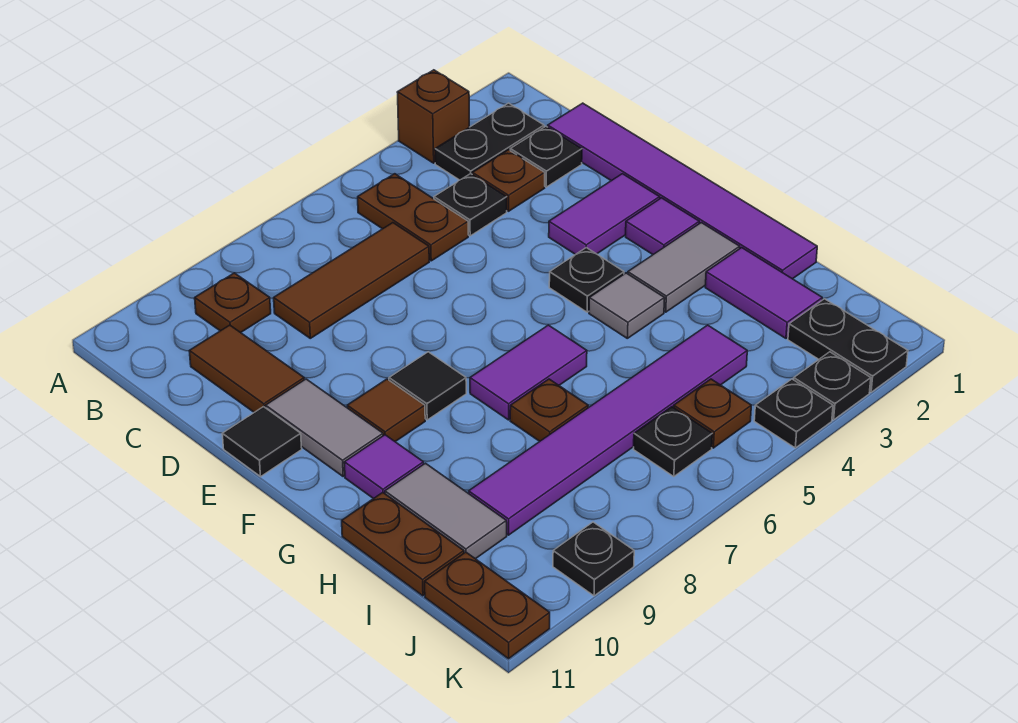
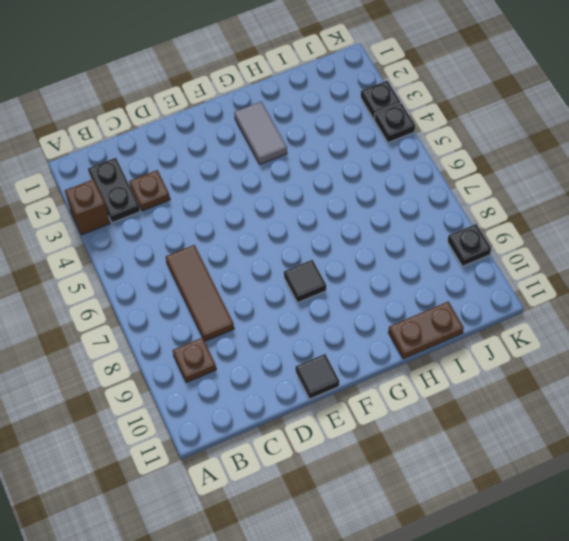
none -> brown plate B5:C5 level 1
none -> purple tile C1:H1 level 1
none -> black plate C2 level 1
none -> black plate C4 level 1

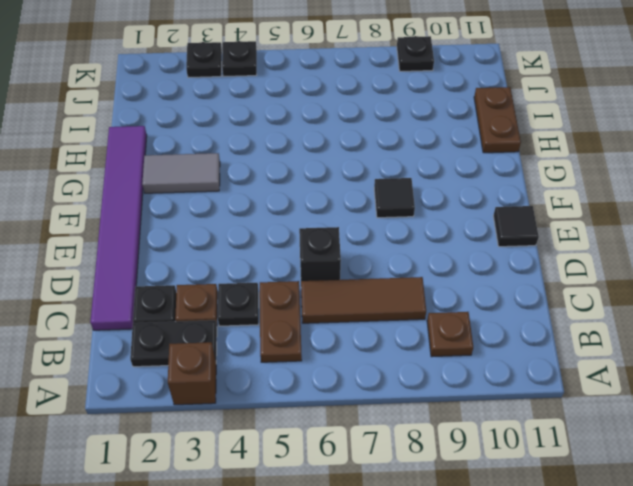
black brick D6 level 1 -> none
none -> brown tile C10:D10 level 1
none -> purple tile E2:E3 level 1
none -> grey tile E10:F10 level 1
none -> purple tile F2 level 1

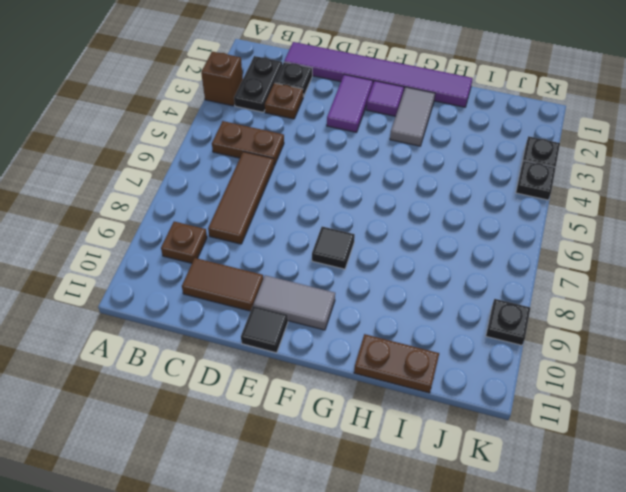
none -> black plate C4 level 1
none -> black plate F4 level 1
none -> brown tile F9 level 1
none -> grey tile G4 level 1

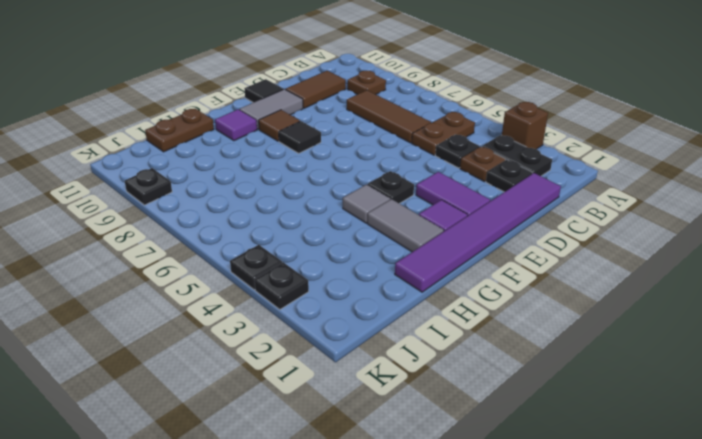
none -> purple tile G6:G7 level 1
none -> purple tile H2:I2 level 1
none -> brown plate H7 level 1
none -> grey tile H10:I10 level 1

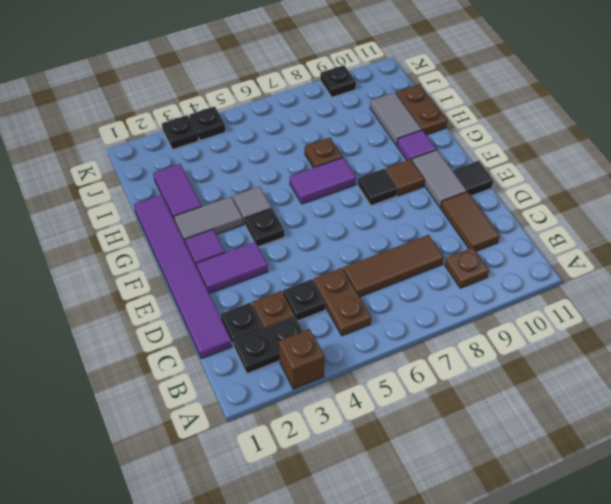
none -> purple tile I4:I9 level 1
none -> black plate J2:K2 level 1
none -> brown plate J5 level 1
none -> black plate J6 level 1

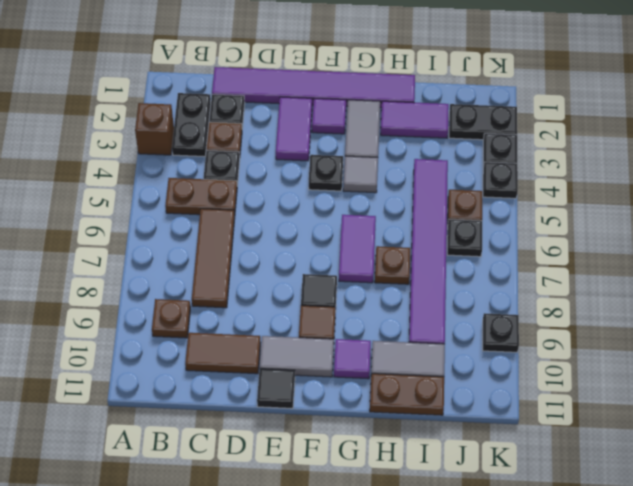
none -> brown plate J11:K11 level 1

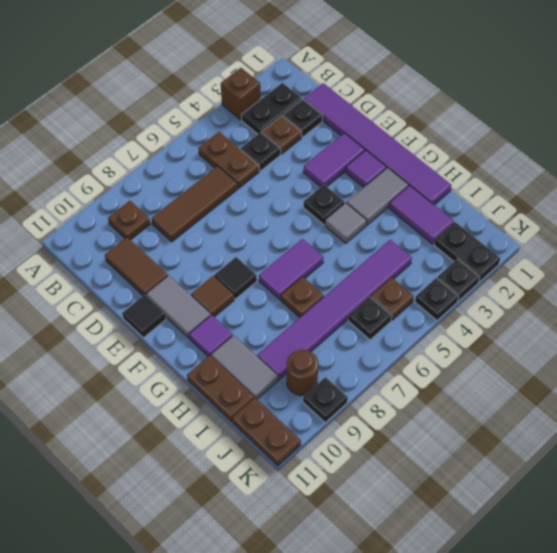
brown round brick J9 level 1 -> none

